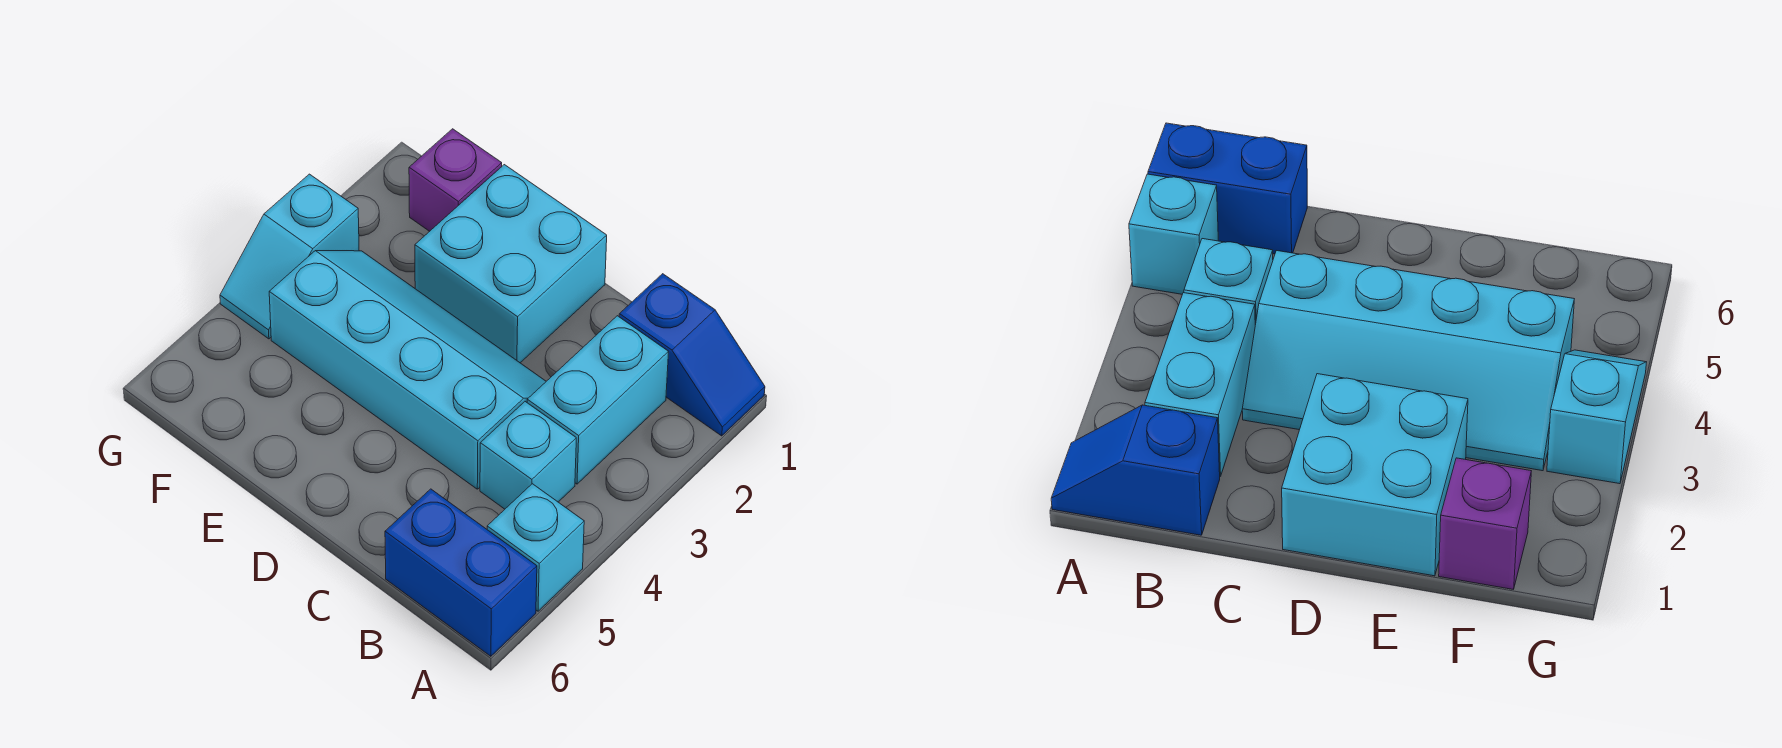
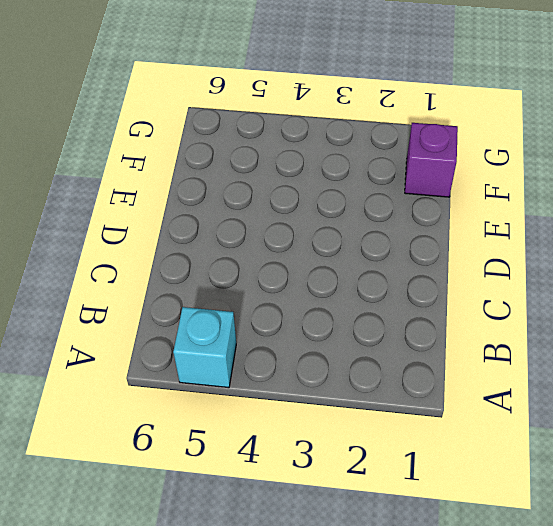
none -> blue slope A1:B1 level 1 top B
none -> blue brick A6:B6 level 1

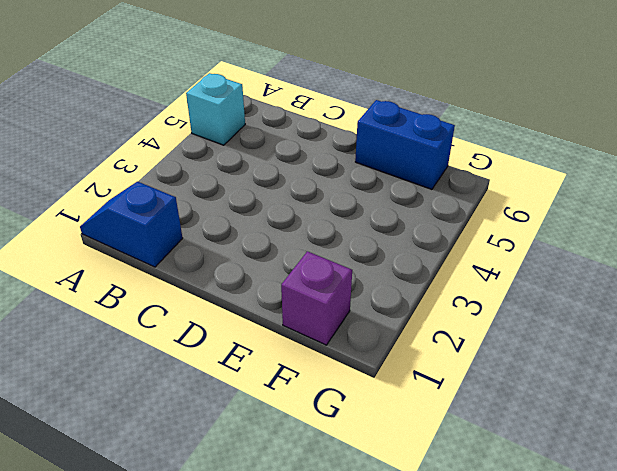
blue brick E6:F6 level 1 -> blue brick A6:B6 level 1
none -> cyan brick B2:B3 level 1
none -> cyan brick B4 level 1

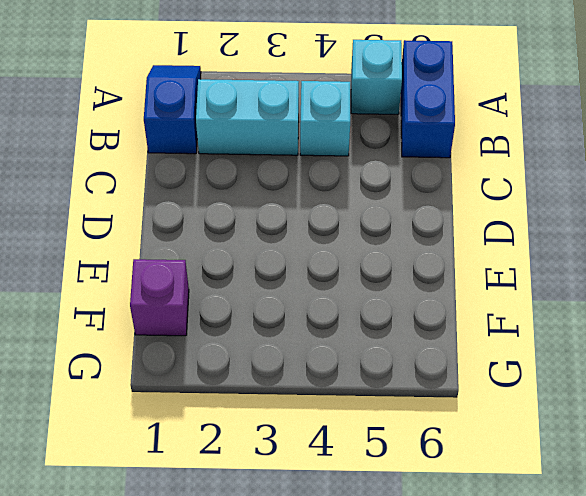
none -> cyan slope C3:F4 level 1 top 4
none -> cyan brick D1:E2 level 1

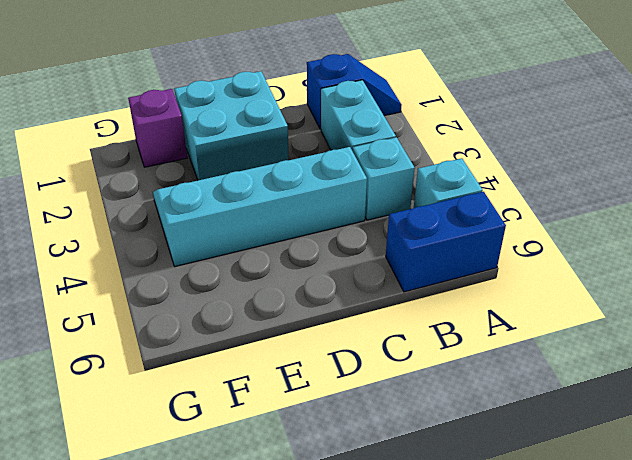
none -> cyan slope G3:G4 level 1 top 3

